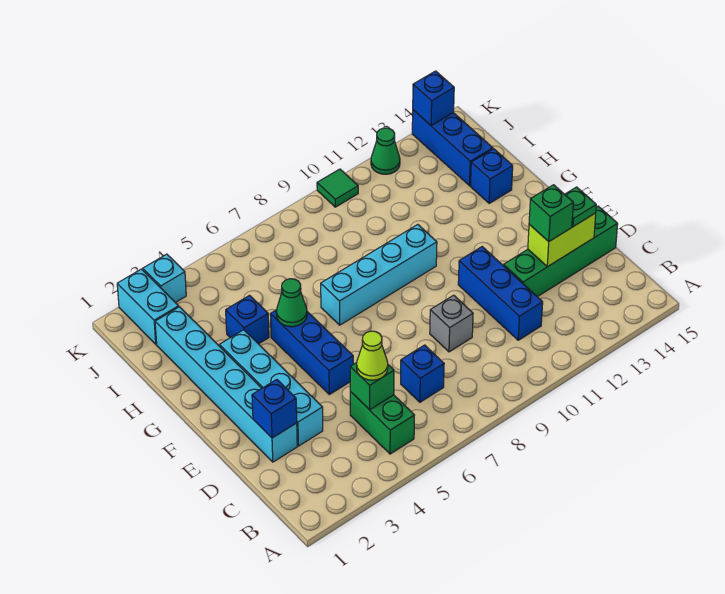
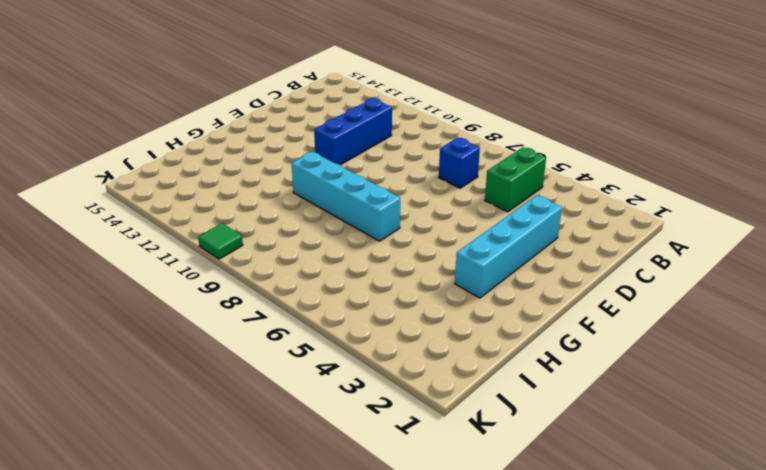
none -> cyan brick D2:I2 level 1
none -> grey brick D9 level 1
none -> green brick D12:D15 level 1

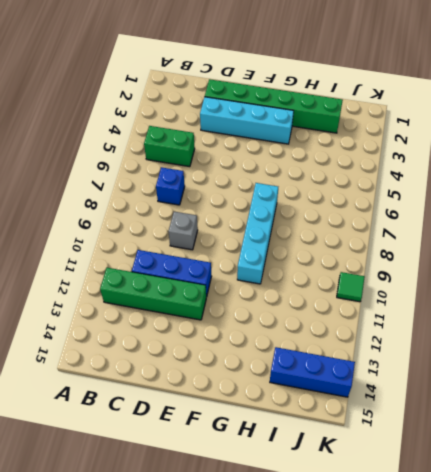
green brick B12:E12 level 1 -> green brick D12:D15 level 1
green brick D2:I2 level 1 -> cyan brick D2:I2 level 1
none -> blue brick E5:G5 level 1
none -> blue brick H4 level 1
none -> blue brick H14 level 1

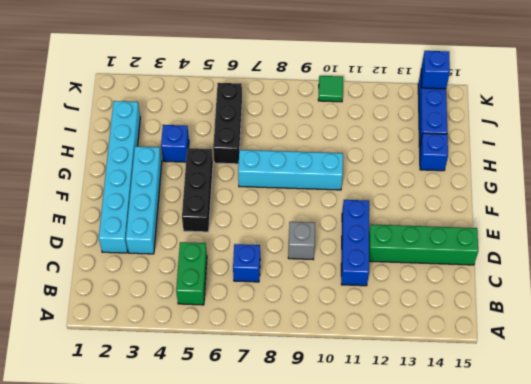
black brick E5:G5 level 1 -> blue brick E5:G5 level 1
black brick H6:J6 level 1 -> none
none -> cyan brick J2:K2 level 1
none -> cyan brick K3 level 1
none -> green cone K12 level 1

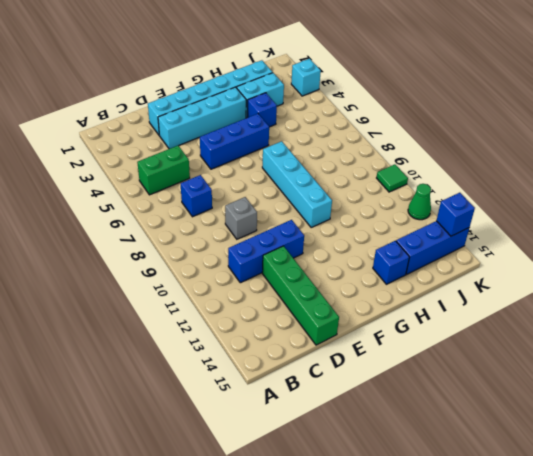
cyan brick H3:I3 level 1 -> cyan brick J2:K2 level 1
none -> green brick C5 level 2
none -> blue brick D2 level 2
none -> lime brick D13:D14 level 2

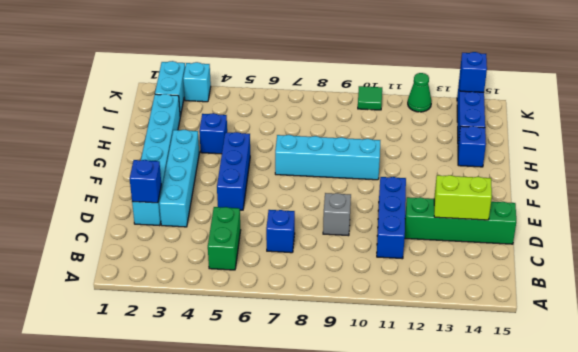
none -> green brick C5 level 2
none -> green cone G5 level 2
none -> lime cone C5 level 3

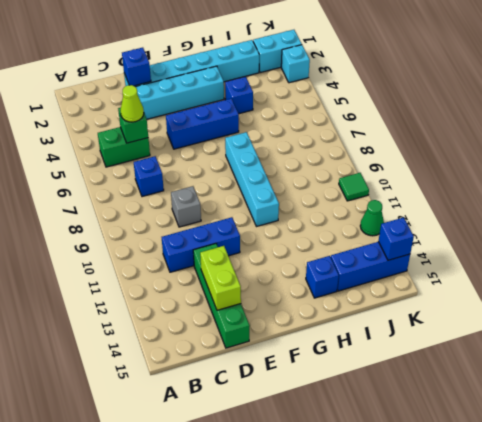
none -> green cone G5 level 2
none -> green brick D13 level 3
none -> green plate D14 level 3

